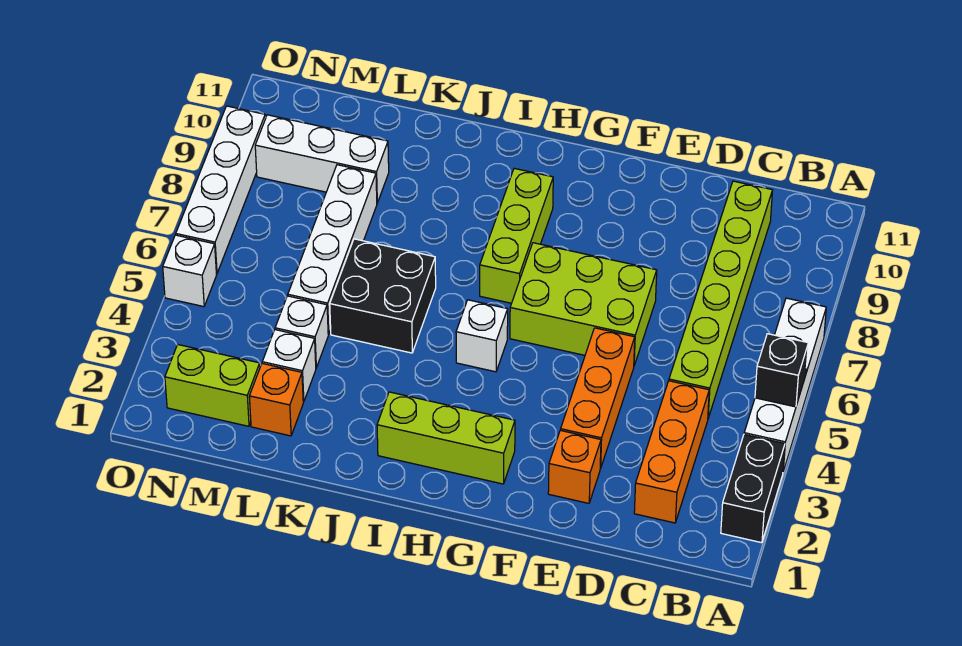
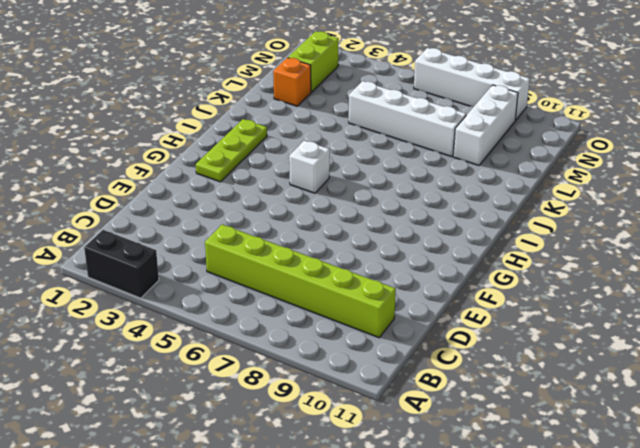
lime plate G2:I2 level 1 -> lime brick G2:I2 level 1
none -> white brick A4:A7 level 1
none -> orange brick C2:C4 level 1
none -> orange brick E2 level 1

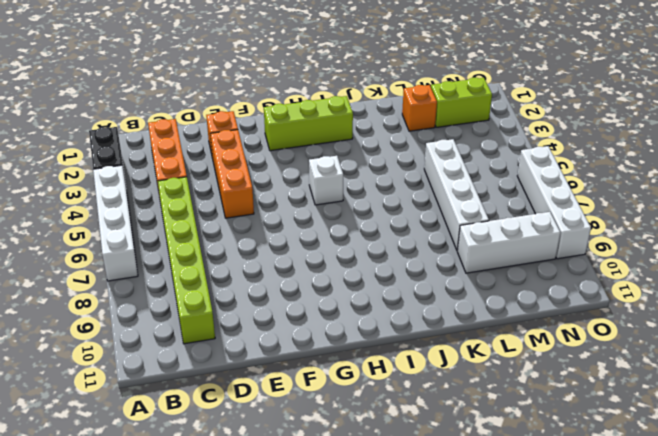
none -> lime brick E6:G7 level 1
none -> lime brick H7:H9 level 1
none -> black brick J5:K6 level 1

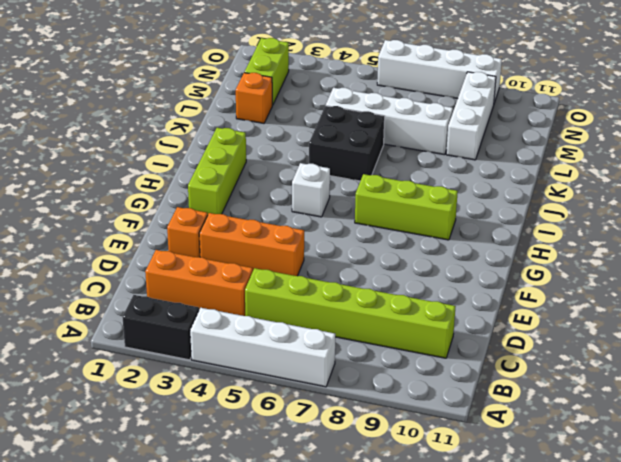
none -> lime brick E6:G7 level 1
none -> white brick L3 level 1
none -> white brick L4 level 1

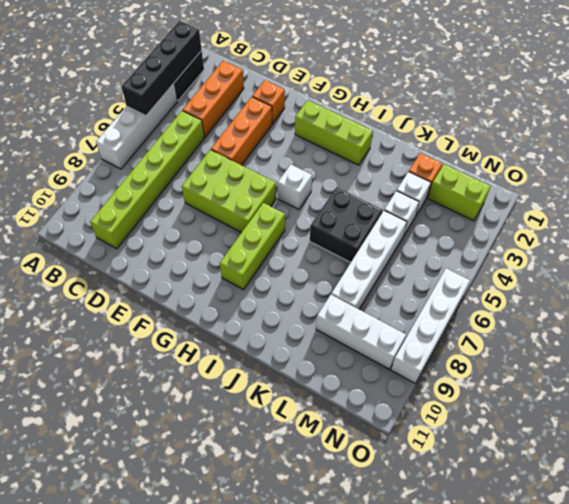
black brick A2:A5 level 2 -> black brick A5 level 2
none -> white brick O5 level 1

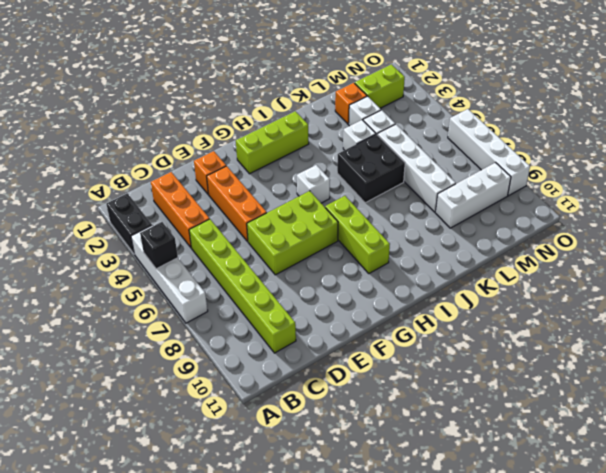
white brick K4 level 1 -> white brick O5 level 1

